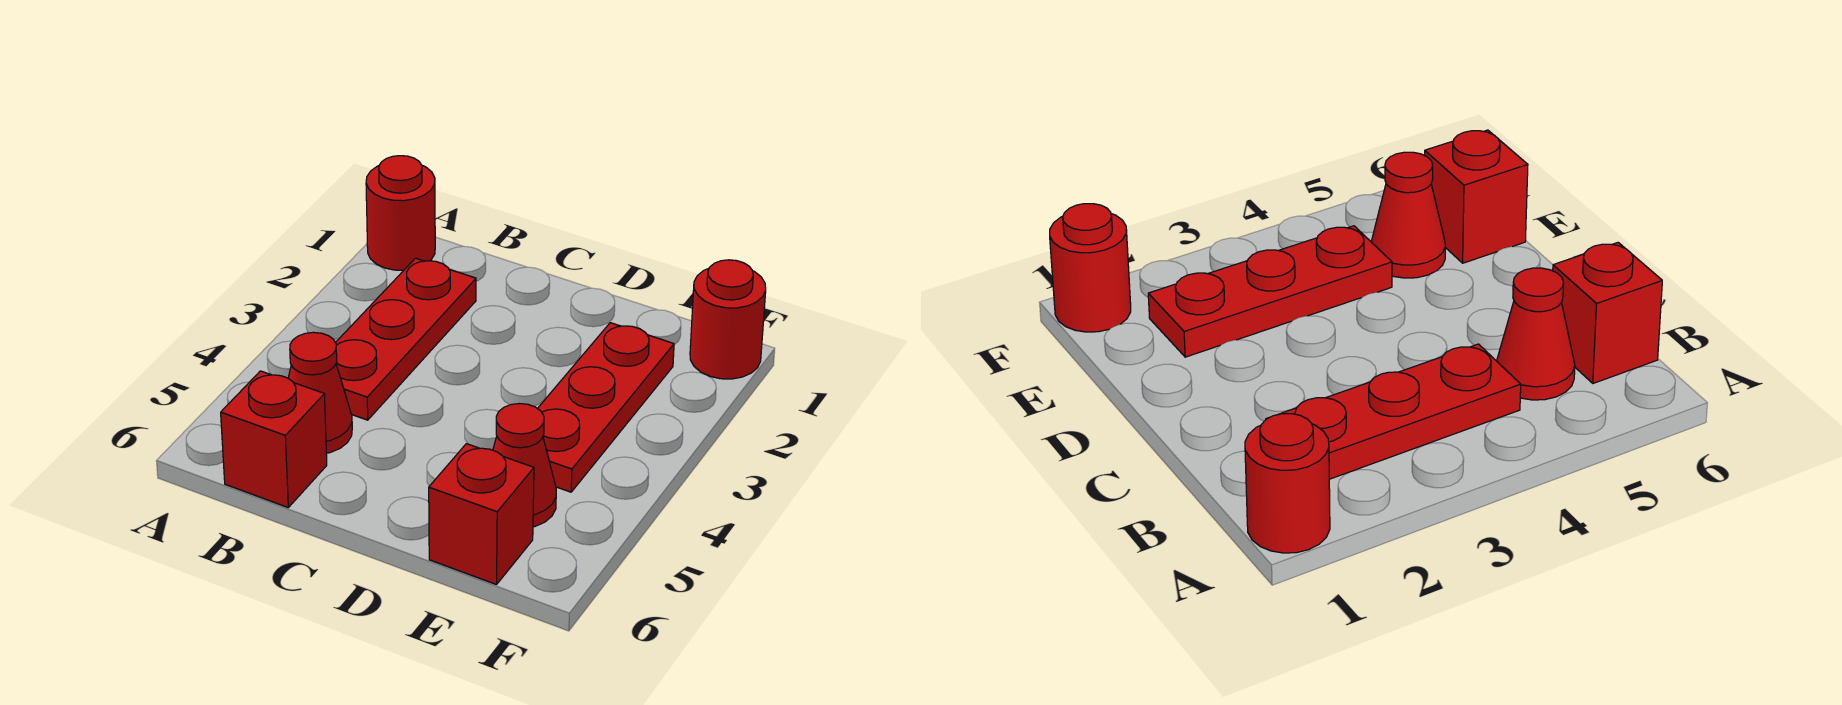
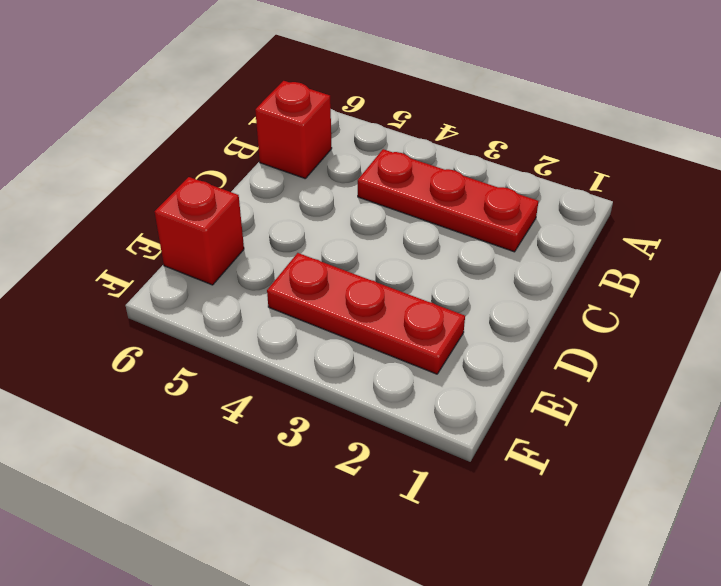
none -> red round brick A1 level 1
none -> red cone B5 level 1

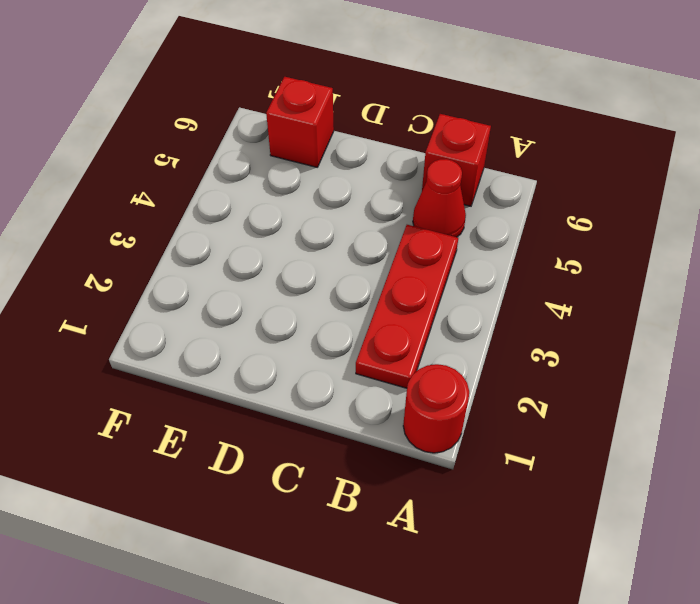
none -> red plate E2:E4 level 1
none -> red cone E5 level 1

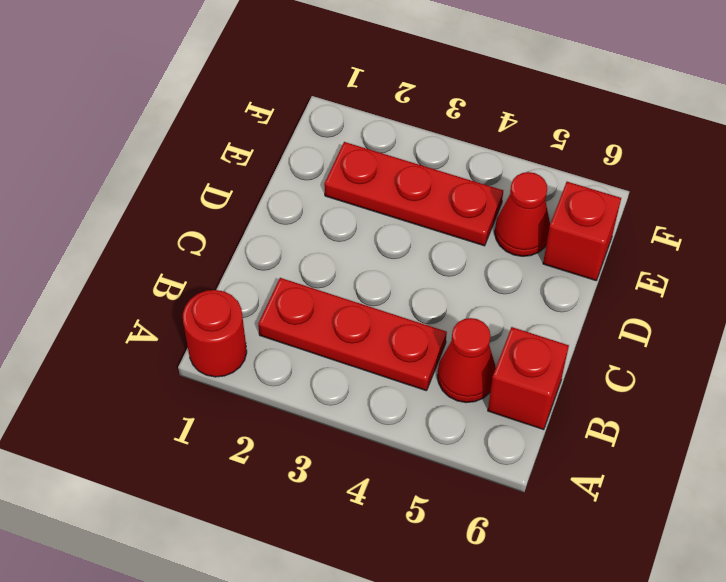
none -> red round brick F1 level 1

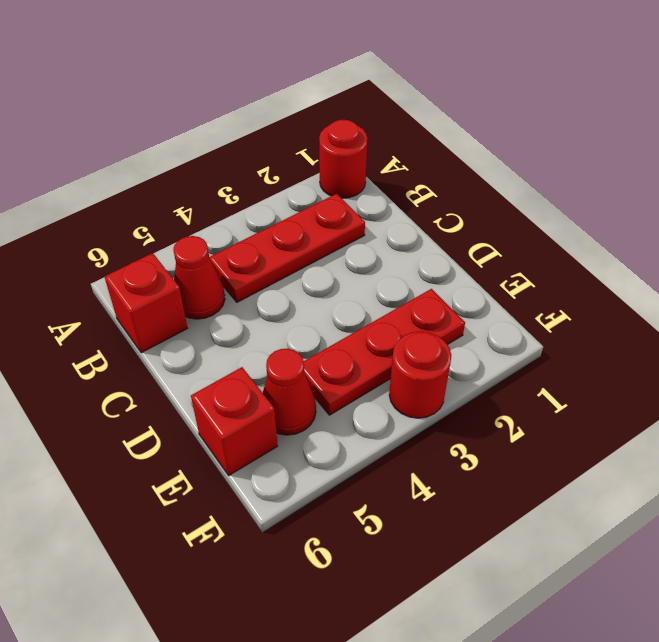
red round brick F3 level 1 -> red round brick F1 level 1

